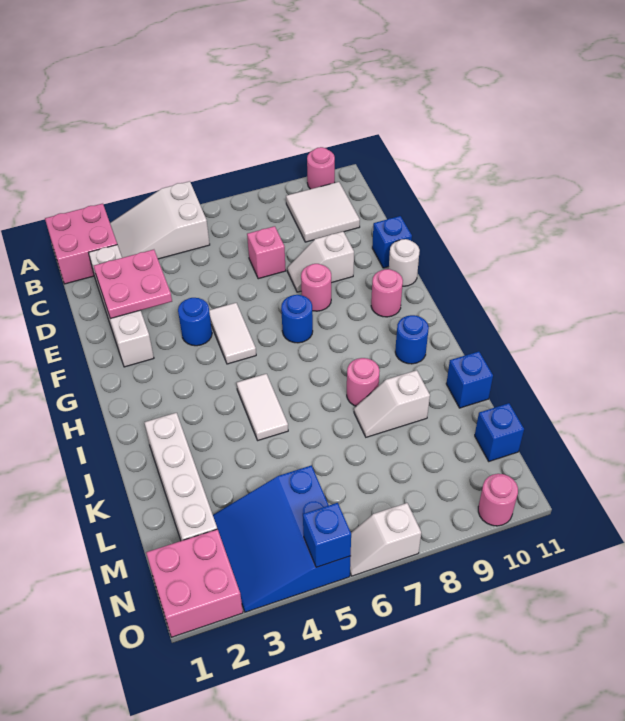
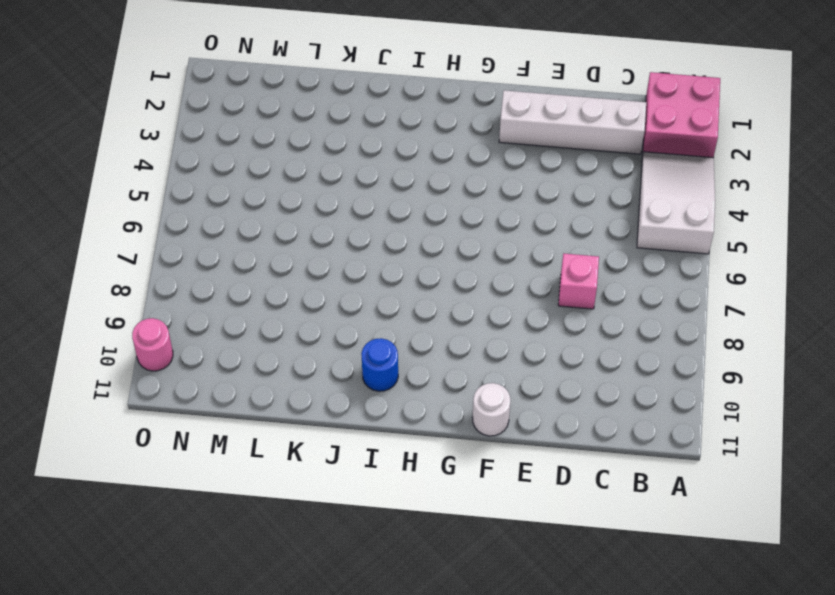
none -> pink round brick A10 level 1
none -> white tile B9:C10 level 1
none -> white slope E8:E9 level 1 top 9

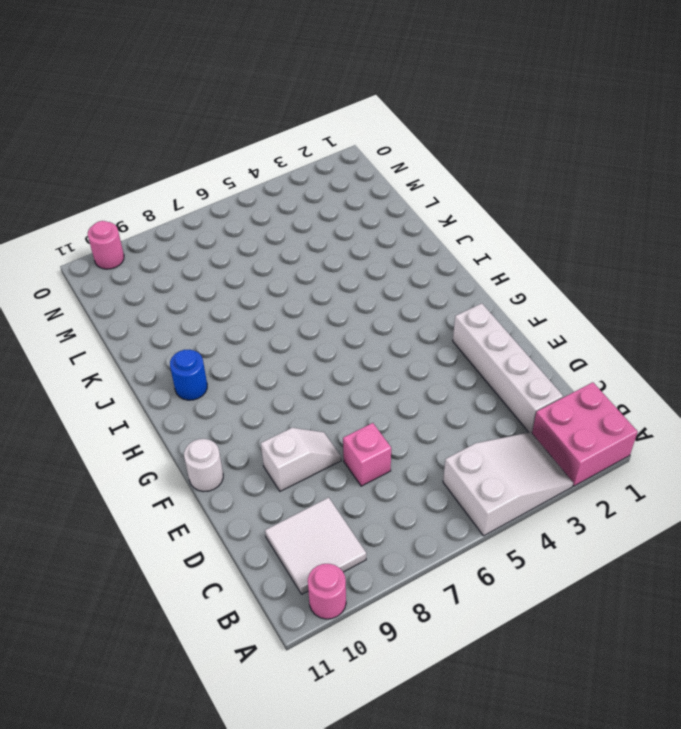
none -> blue brick E11 level 1
none -> blue round brick F4 level 1
none -> white tile F5:G5 level 1

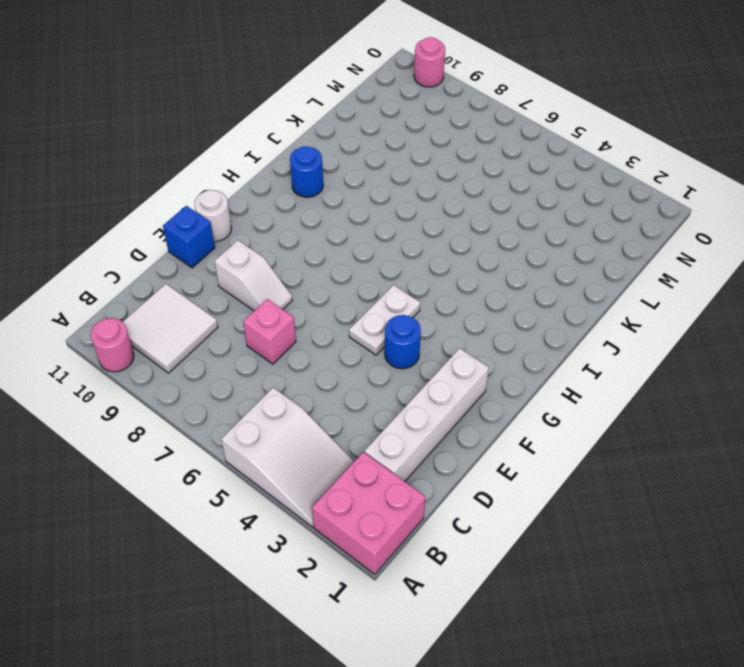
white plate F5:G5 level 1 -> white tile F5:G5 level 1
none -> pink round brick F8 level 1
none -> blue round brick G7 level 1
none -> pink round brick G10 level 1

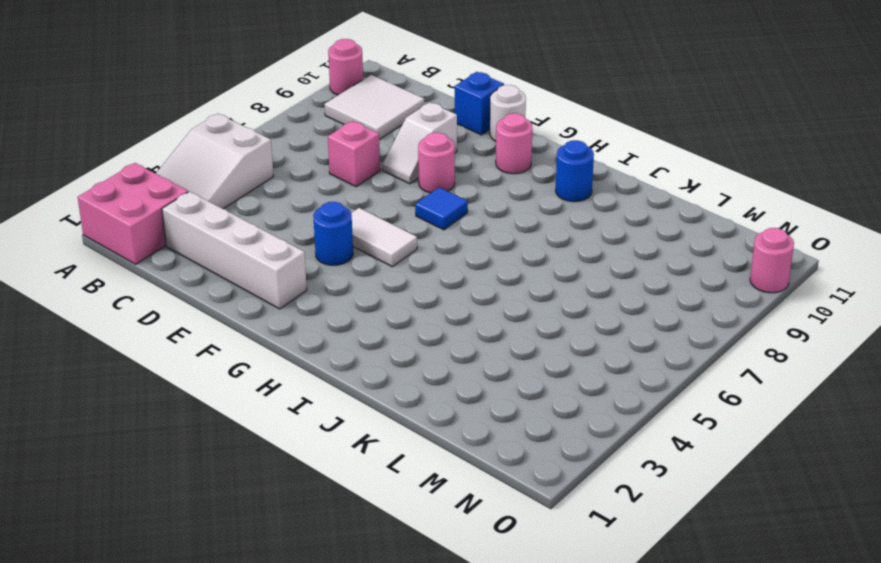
blue tile G7 level 1 -> blue round brick G7 level 1
none -> white tile I5:J5 level 1
none -> white brick J2:M2 level 1
none -> pink round brick J8 level 1

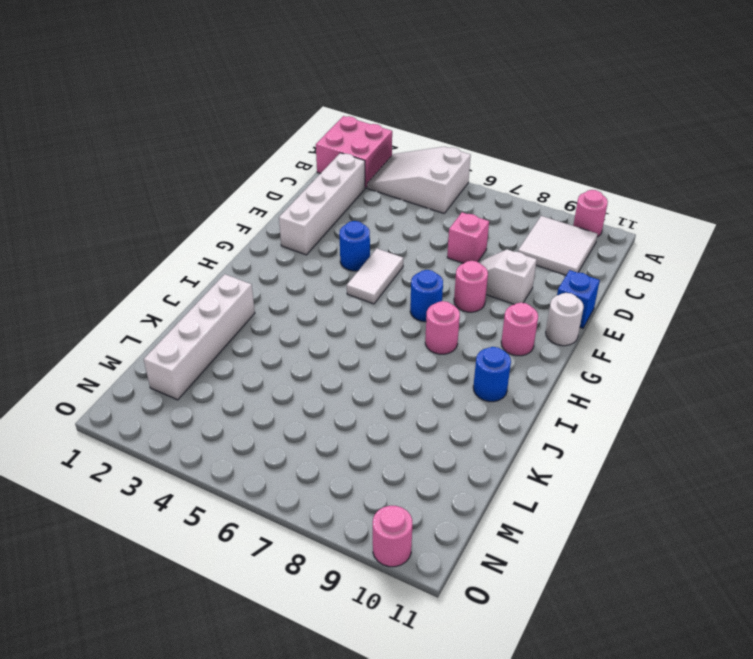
pink round brick H8 level 1 -> pink round brick J8 level 1
none -> white tile I5:J5 level 1
none -> white slope K8:K9 level 1 top 9
none -> blue brick K11 level 1

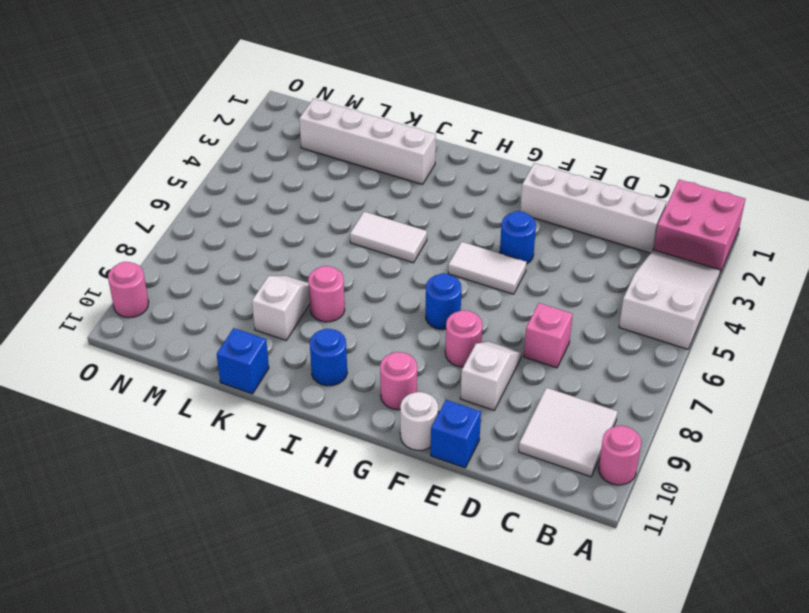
none -> blue slope M3:O5 level 1 top 5
none -> blue brick M11 level 1
none -> pink brick N1:O2 level 1

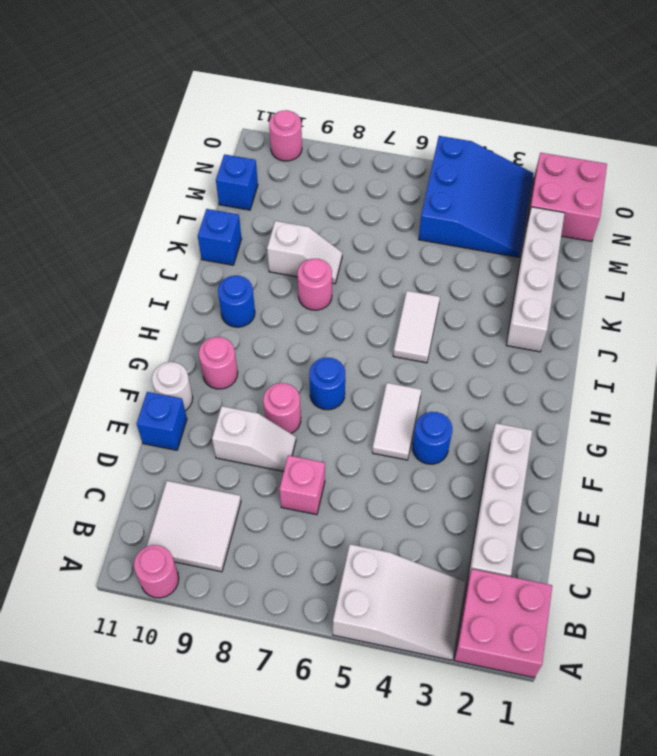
none -> white slope O6:O7 level 1 top 7
none -> pink plate D2:E3 level 2
none -> blue brick O5 level 2

